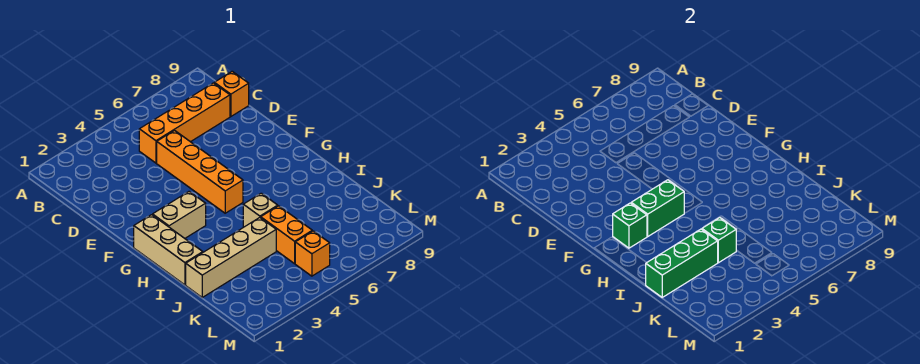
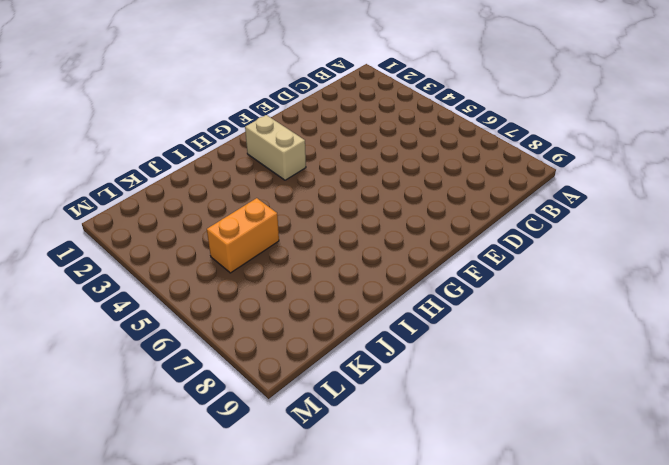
none -> orange brick C5:C8 level 1
none -> orange brick C9 level 1
none -> orange brick D5:G5 level 1

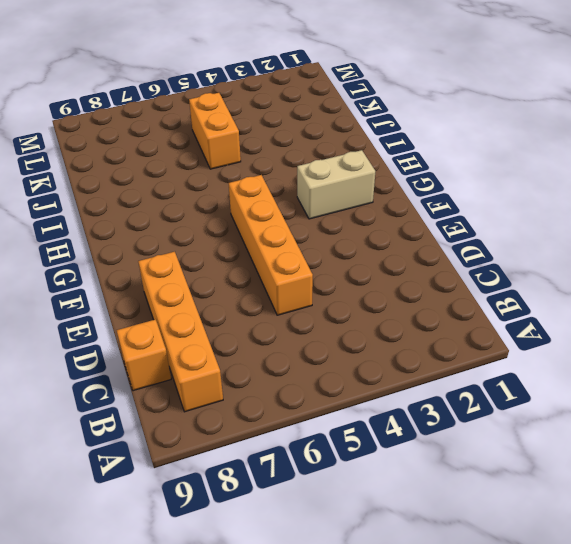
orange brick B8:E8 level 1 -> orange brick C5:C8 level 1
none -> tan brick G1:I1 level 1
none -> tan brick I5 level 1
none -> tan brick J1:J4 level 1

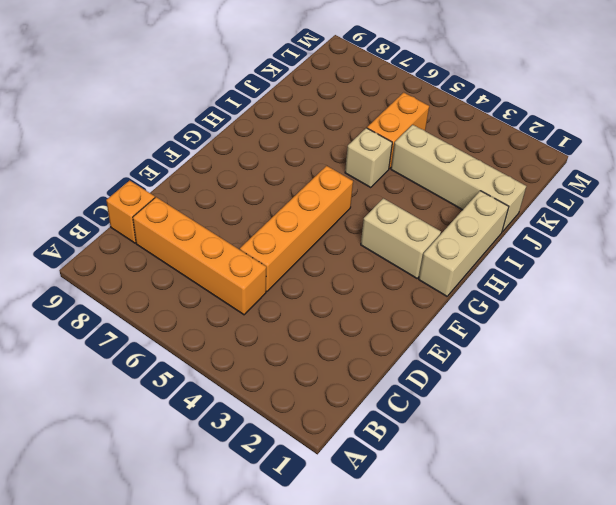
none -> orange brick L5 level 1
none -> green brick G2 level 2
none -> green brick G3:G4 level 2

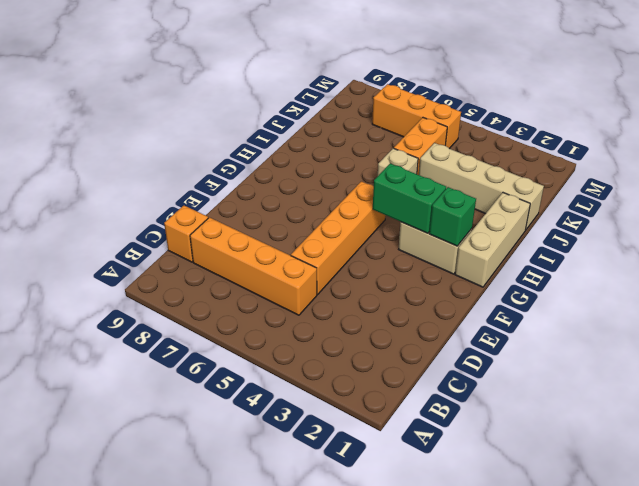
orange brick L5:L7 level 1 -> orange brick L5 level 1
none -> green brick J1:J3 level 2
none -> green brick J4 level 2

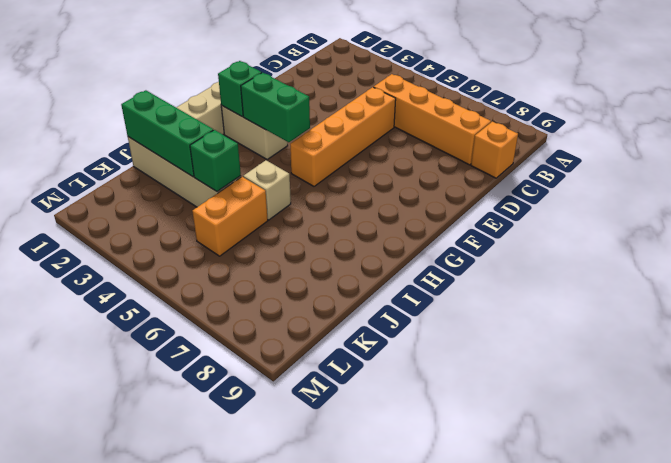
none -> orange brick L5 level 1

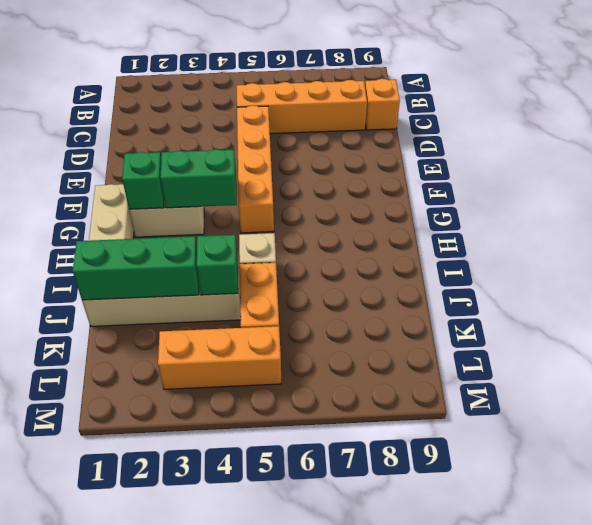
orange brick L3:L5 level 1 -> orange brick L5 level 1

